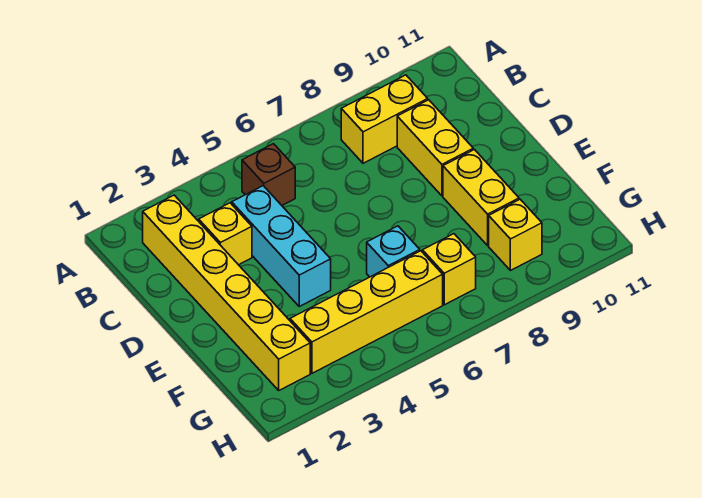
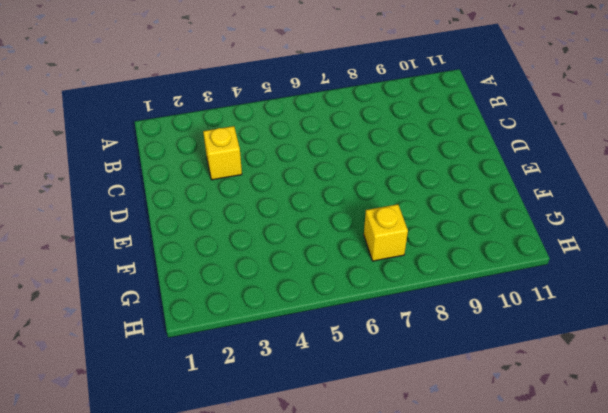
none -> yellow brick B2:G2 level 1
none -> brown brick B5 level 1

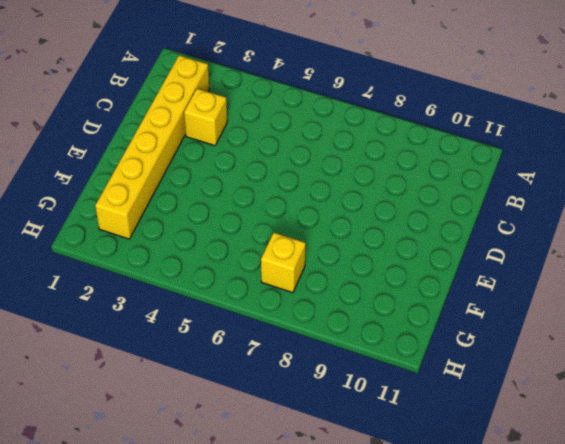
none -> brown brick B5 level 1
none -> yellow brick B8:B9 level 1

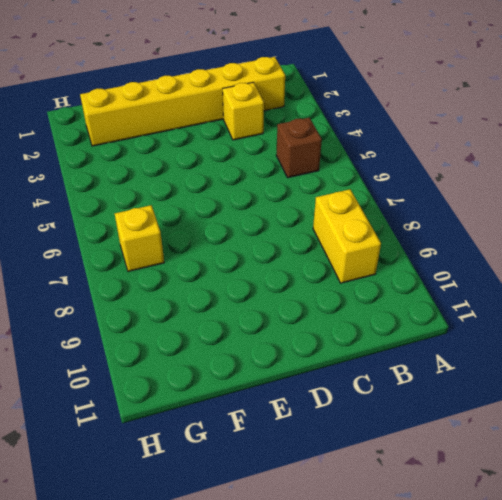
none -> cyan brick C4:E4 level 1
none -> yellow brick C9:D9 level 1

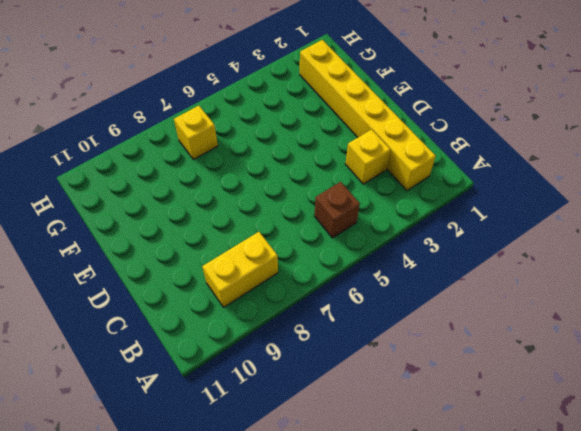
none -> cyan brick C4:E4 level 1
none -> yellow brick C9:D9 level 1

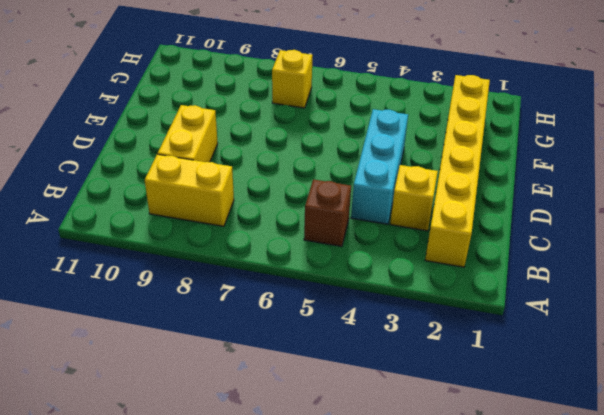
none -> yellow brick E9:F9 level 1
none -> cyan brick F6 level 1

